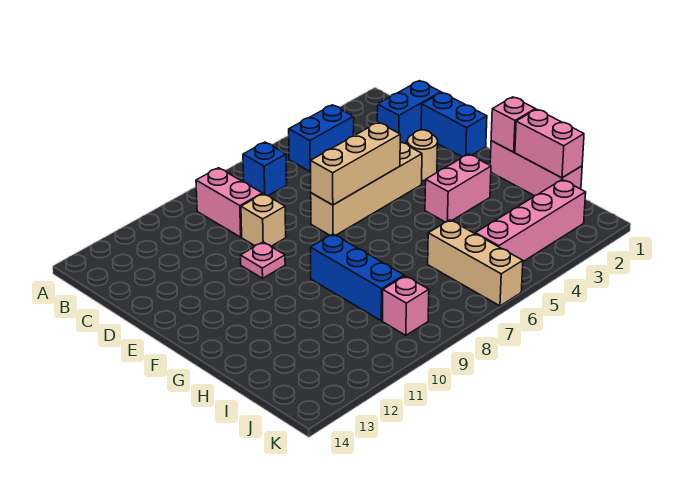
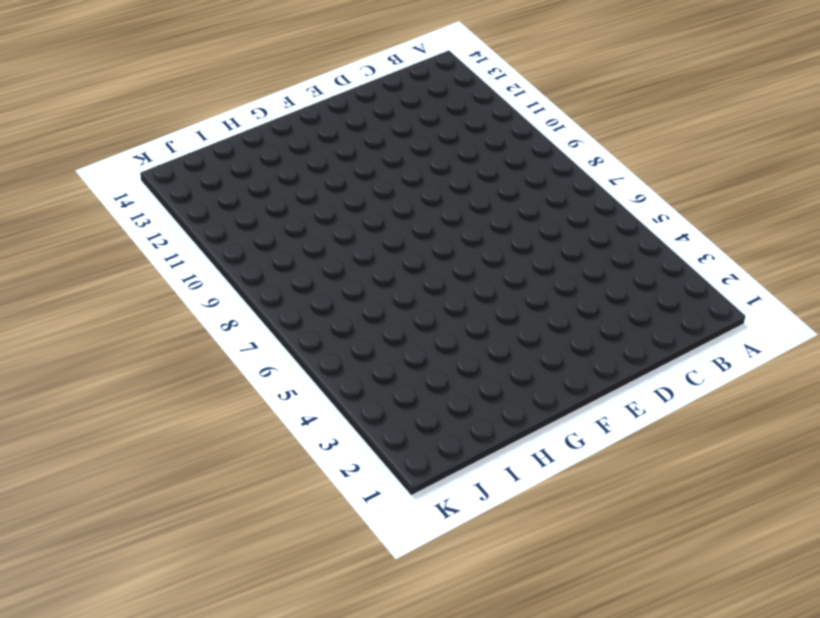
none -> blue brick B4:B5 level 1
none -> blue brick B7 level 1
none -> pink brick B9:C9 level 1

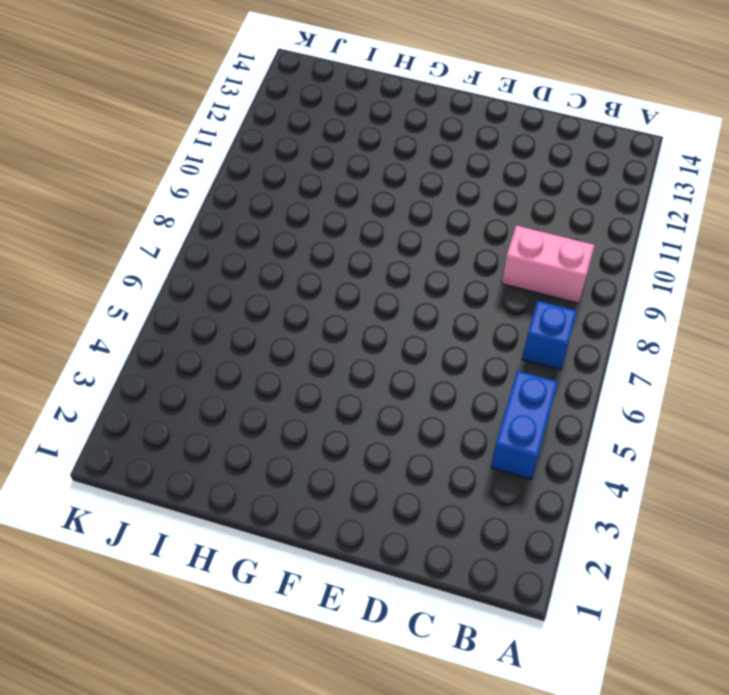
none -> blue brick C1:C2 level 1
none -> blue brick D1:E1 level 1
none -> tan brick D9 level 1

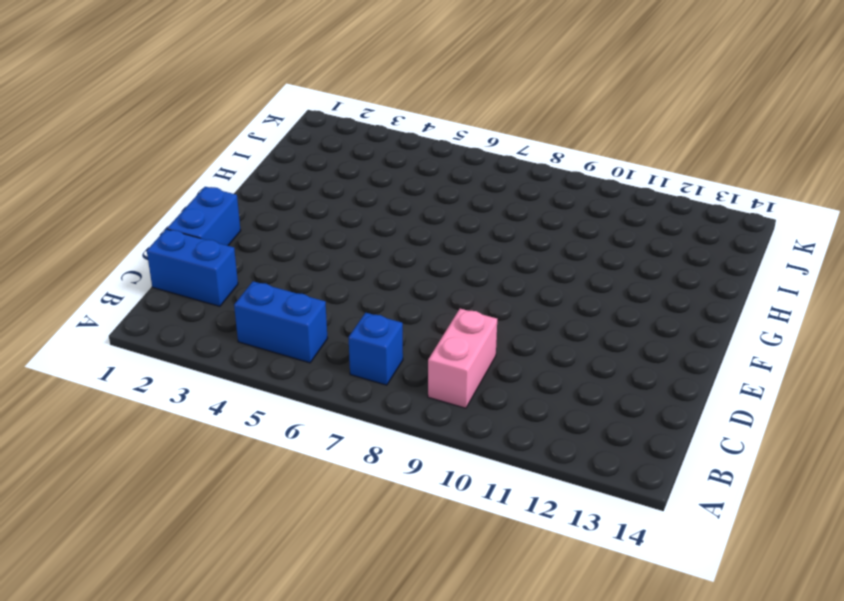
none -> tan brick D9 level 1
none -> tan round brick E3 level 1
none -> tan brick E4:E7 level 1

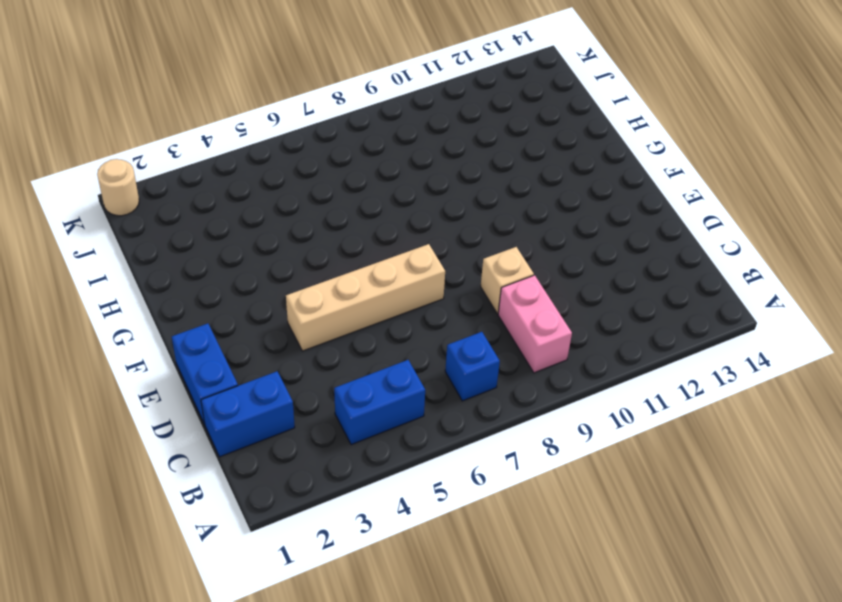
tan round brick K1 level 1 -> tan round brick E3 level 1
none -> pink plate E10 level 1
none -> pink brick G1:I1 level 1
none -> pink brick G3:G4 level 1

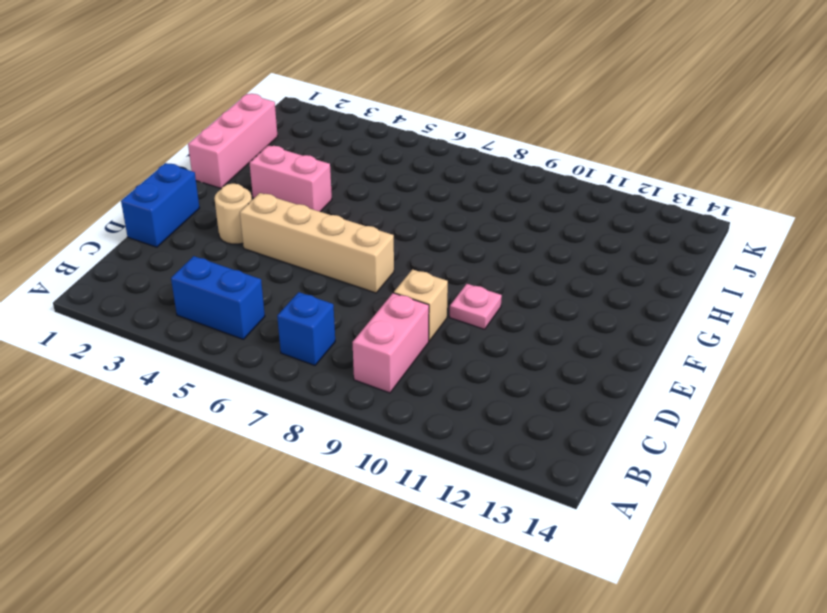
none -> blue brick C1:C2 level 1
none -> blue brick G9:I9 level 1
none -> tan brick I6:K6 level 1

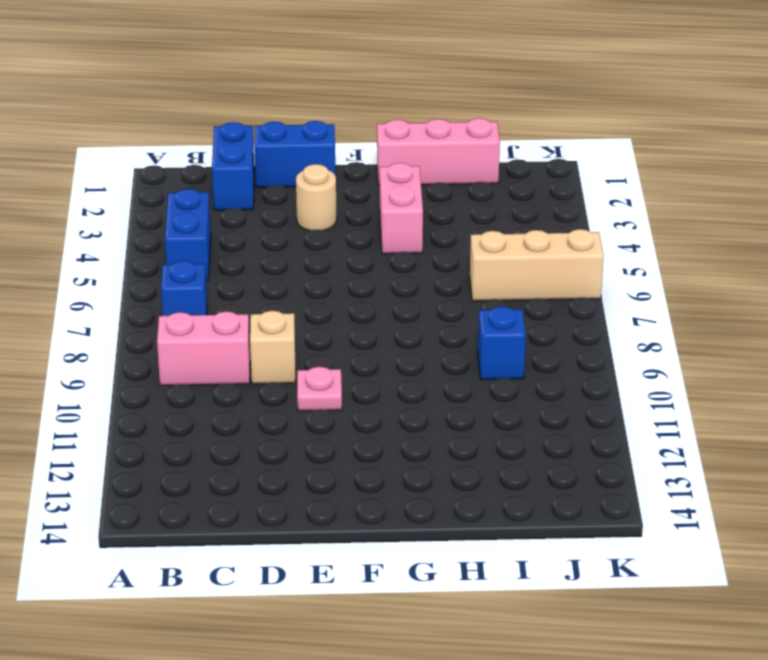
blue brick I9 level 1 -> blue brick G9:I9 level 1
none -> tan brick E4:E7 level 1
none -> pink brick J2:J5 level 1
none -> pink brick J9 level 1

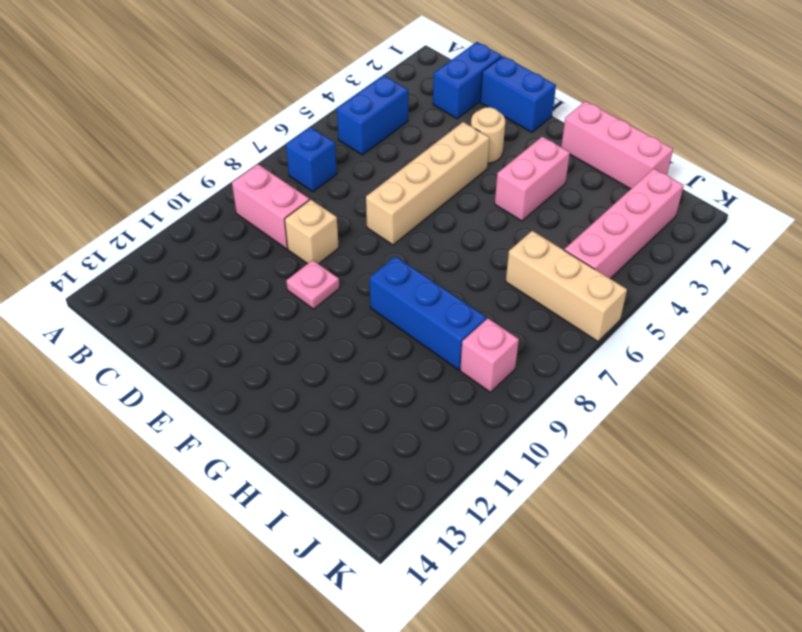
none -> tan brick E5:E7 level 2
none -> pink brick G1 level 2
none -> pink brick H1:I1 level 2

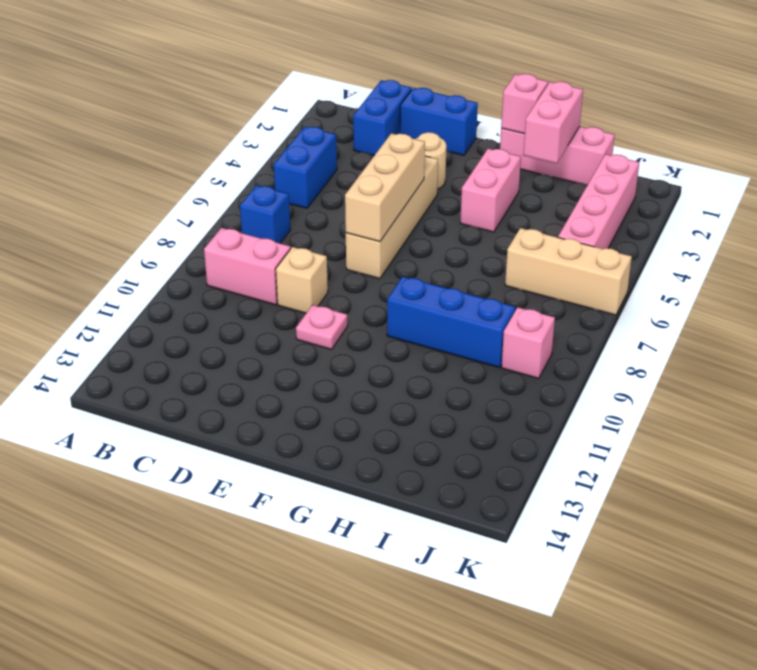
pink brick H1:H2 level 2 -> pink brick H1:I1 level 2

